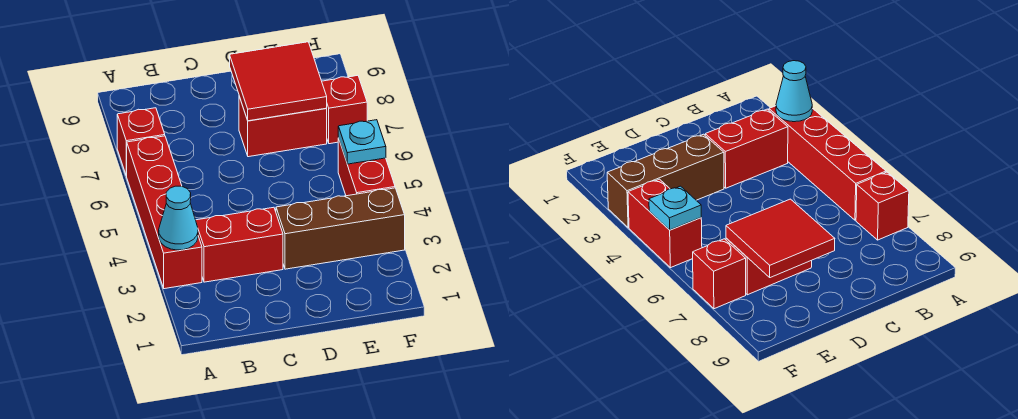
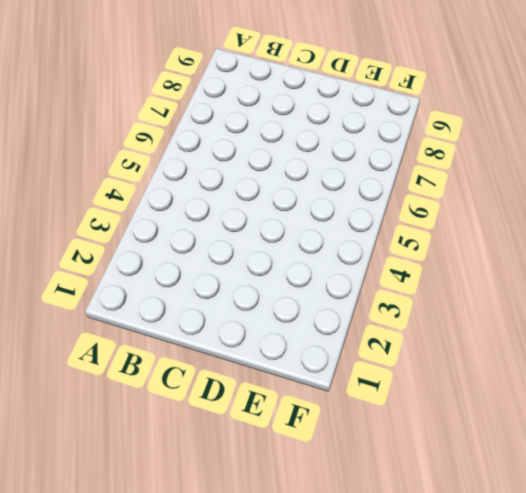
none -> red brick A3:A6 level 1
none -> red brick A7 level 1

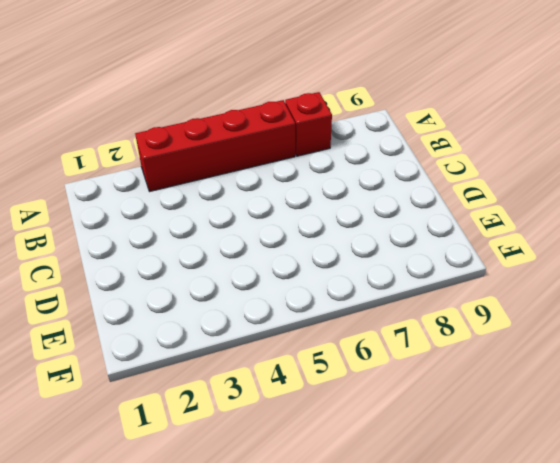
none -> red brick B3:C3 level 1
none -> brown brick D3:F3 level 1

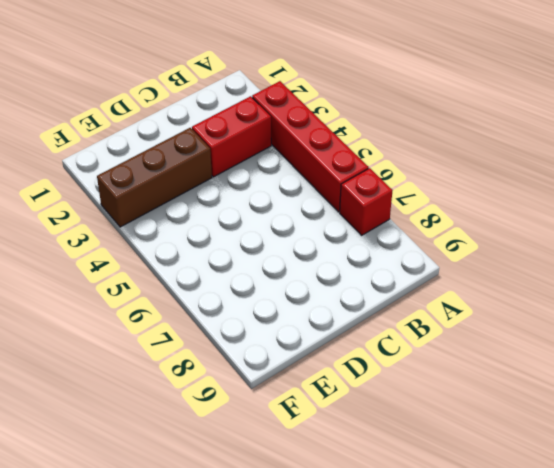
none -> red brick D7:E7 level 1
none -> red brick F4:F5 level 1

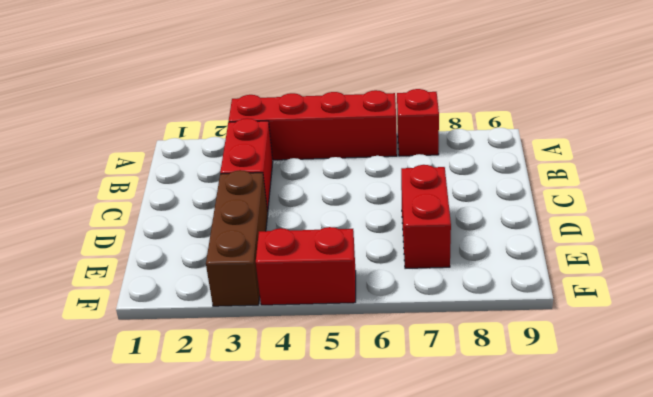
none -> red brick F7 level 1
none -> cyan cone A3 level 2

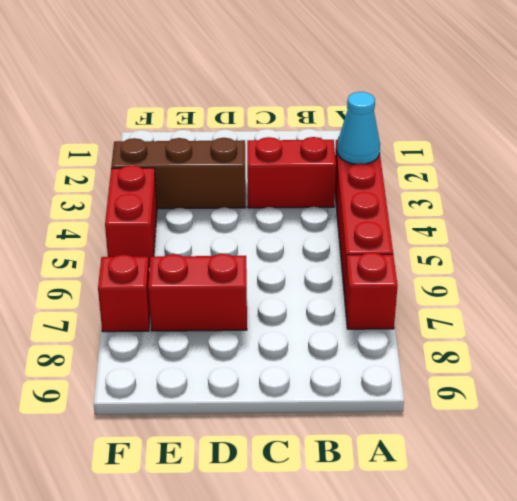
none -> red tile D7:E8 level 2
none -> cyan plate F5 level 2

